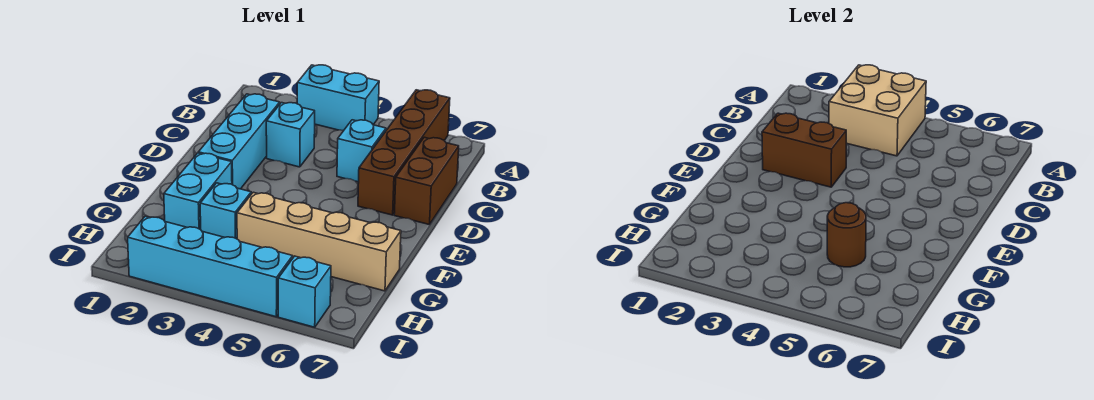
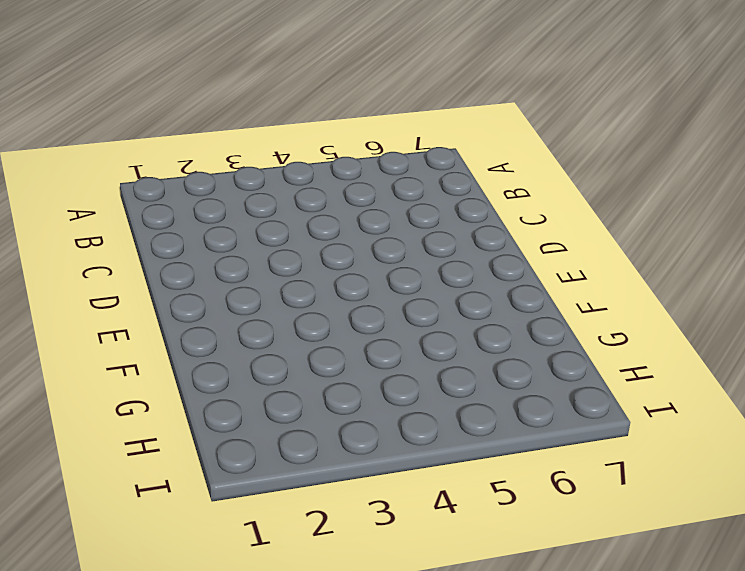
none -> cyan brick A3:A4 level 1
none -> brown brick A6:D6 level 1
none -> cyan brick C2:E2 level 1

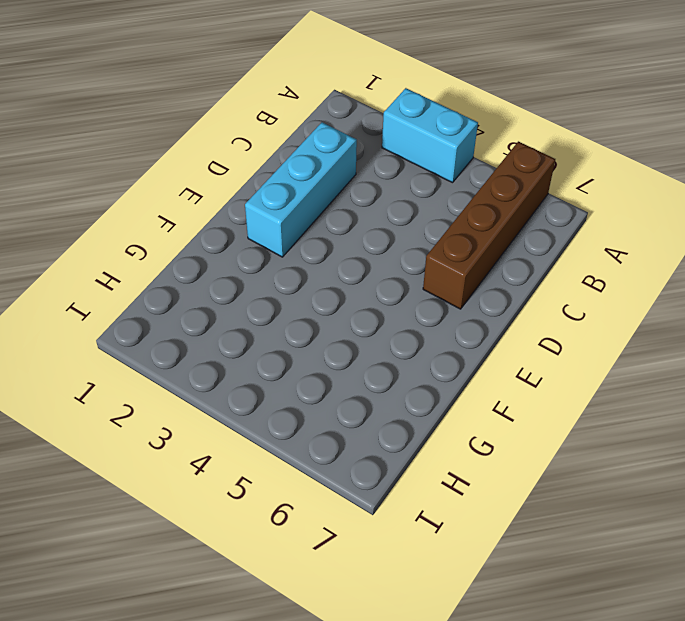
none -> cyan brick C3 level 1
none -> cyan brick C5 level 1
none -> brown brick C7:D7 level 1

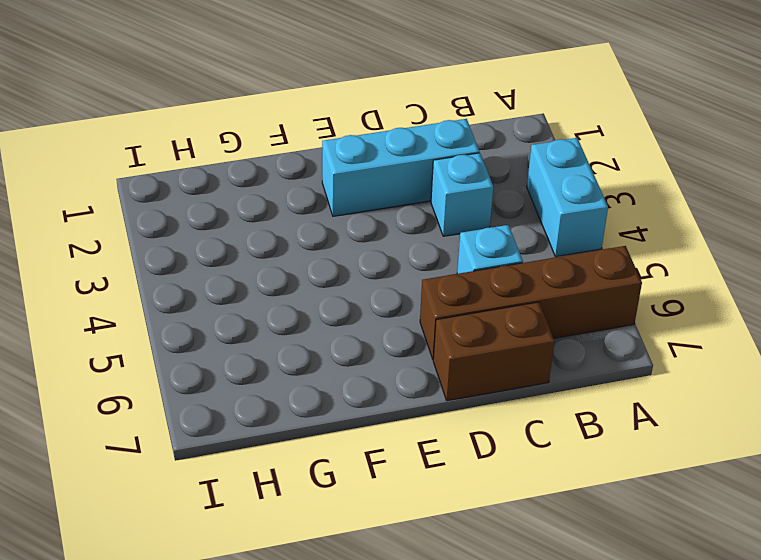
none -> cyan brick F2:G2 level 1
none -> cyan brick G3 level 1
none -> tan brick G4:G7 level 1

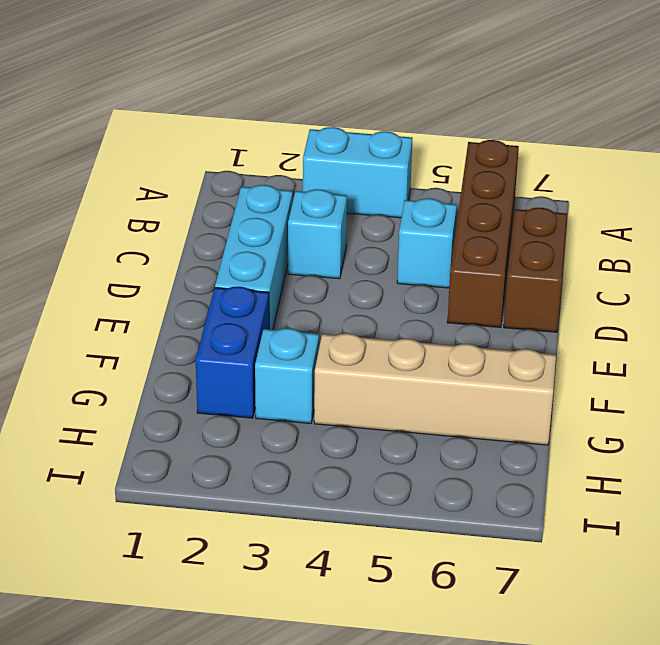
blue brick F2:G2 level 1 -> cyan brick F2:G2 level 1
none -> cyan brick I2:I5 level 1
none -> cyan brick I6 level 1
none -> tan brick A3:B4 level 2

